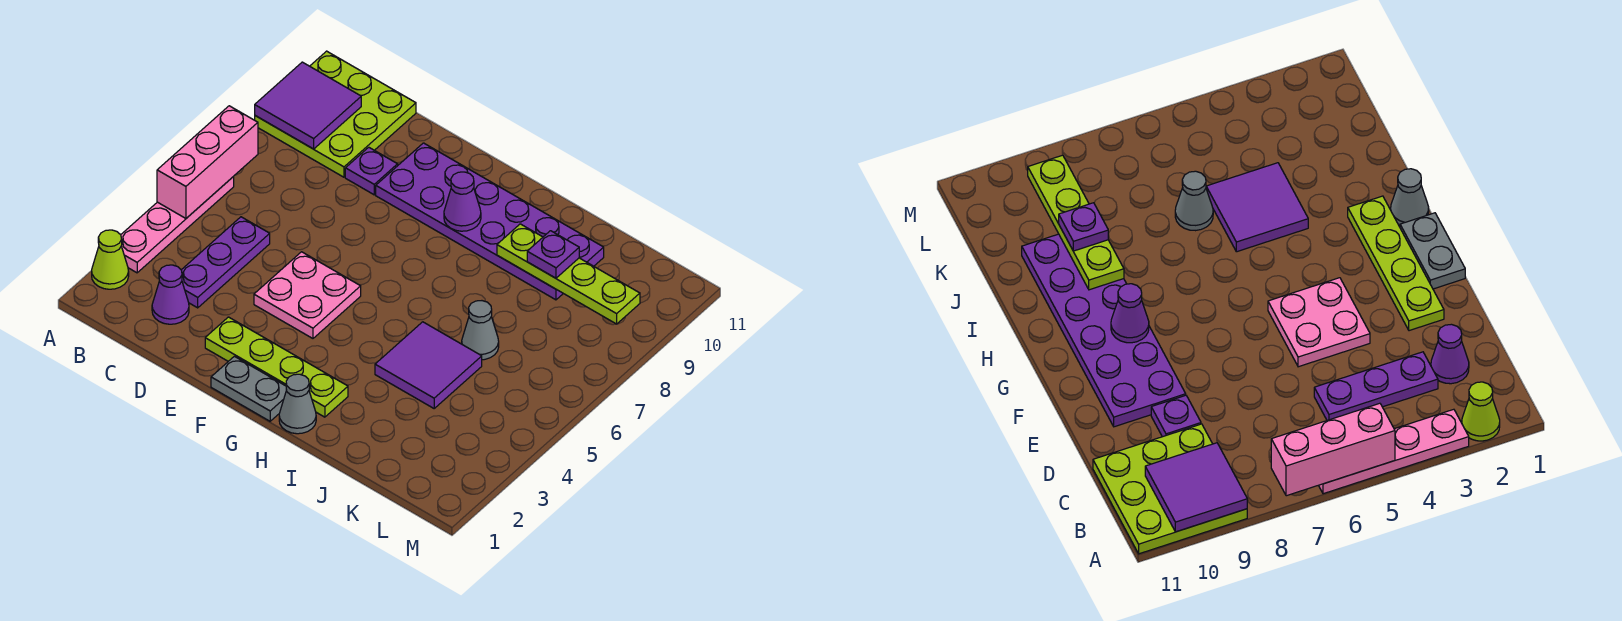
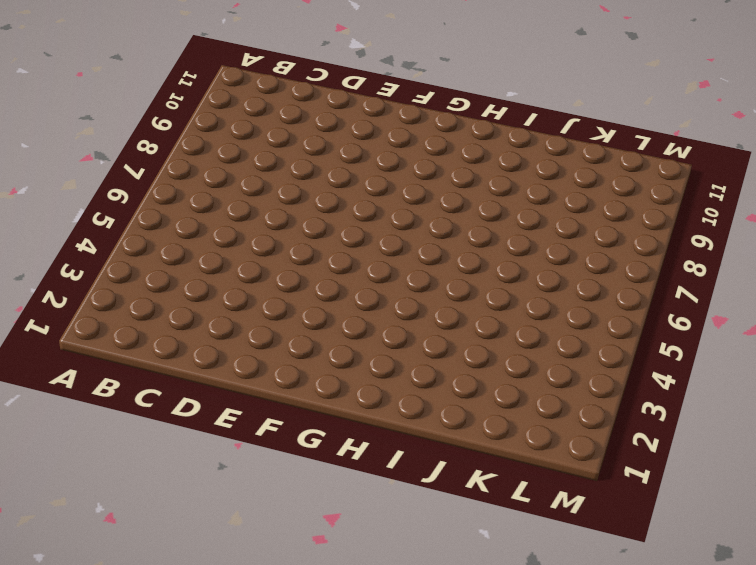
none -> lime cone A2 level 1
none -> pink plate A3:A6 level 1
none -> lime plate A9:C11 level 1

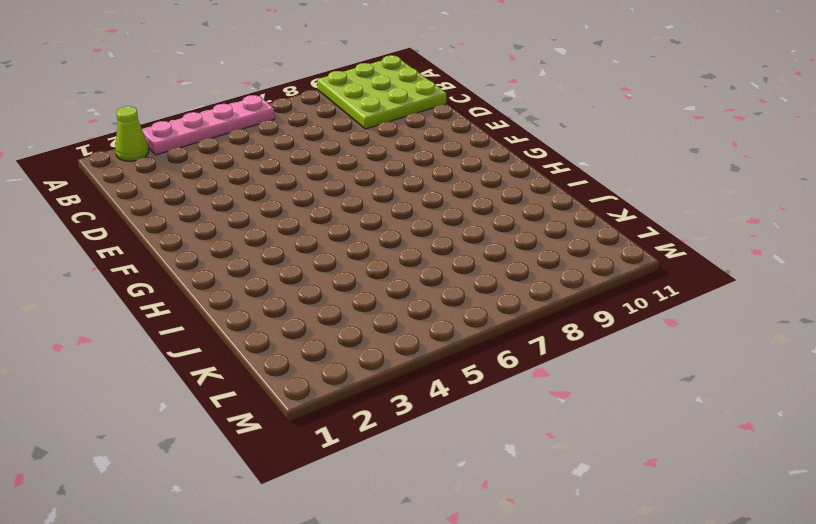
none -> purple cone C2 level 1
none -> purple plate C3:C5 level 1
none -> purple plate D9 level 1

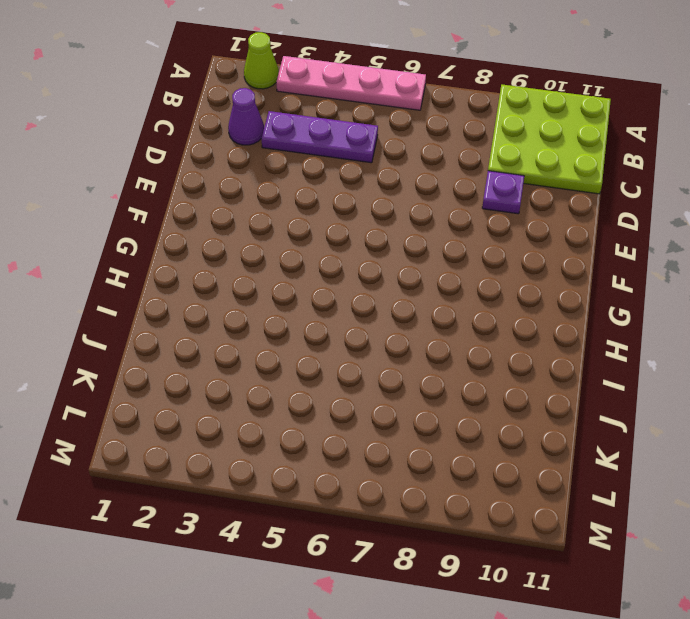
none -> lime plate E2:H2 level 1
none -> pink plate E4:F5 level 1
none -> purple plate E9:J10 level 1

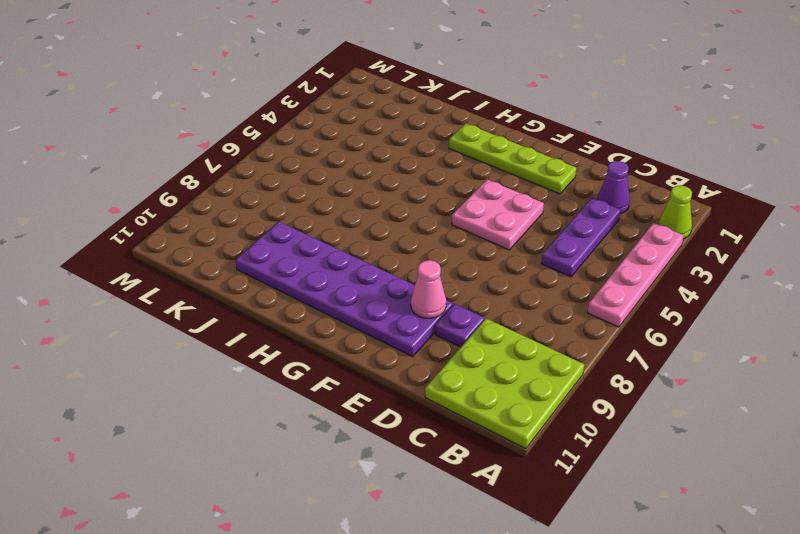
pink cone E9 level 2 -> none
none -> grey plate F1:G1 level 1
none -> grey cone H1 level 1
none -> purple tile I4:J5 level 1

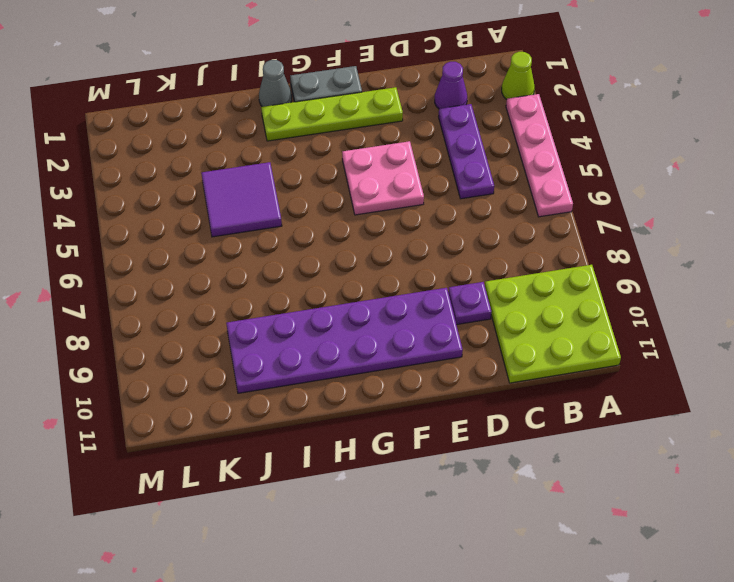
none -> grey cone J6 level 1
none -> pink brick A5:A7 level 2
none -> purple tile A9:B10 level 2

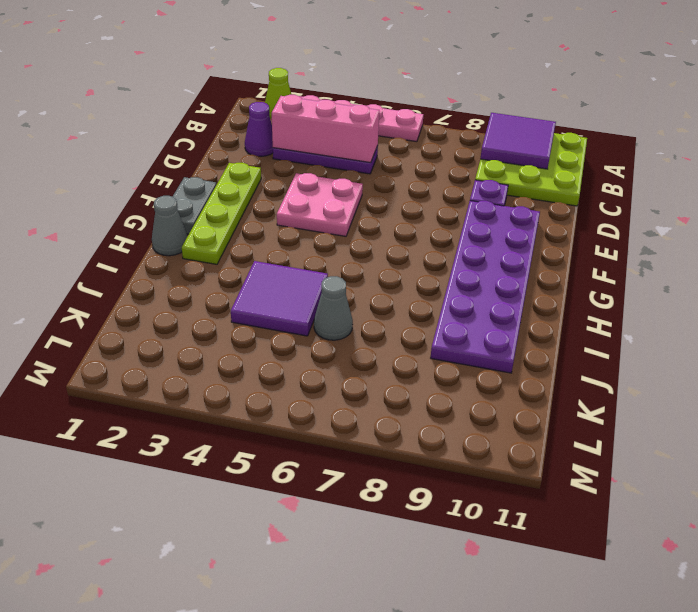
pink brick C3:C5 level 2 -> pink brick A5:A7 level 2
none -> purple cone G9 level 2
none -> lime plate I9:L9 level 2
none -> purple plate J9 level 3

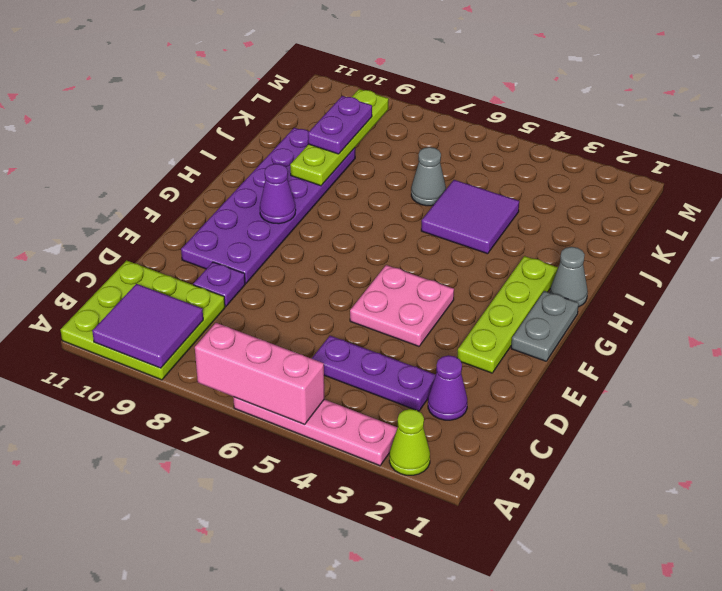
purple plate J9:K9 level 3 -> purple plate J9 level 3

